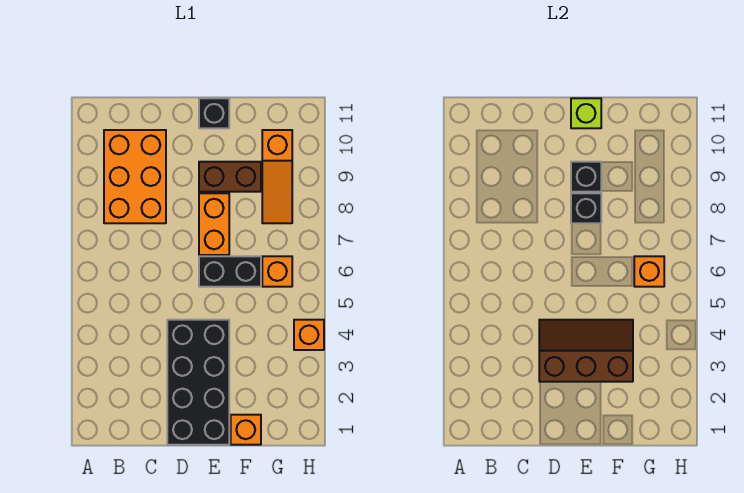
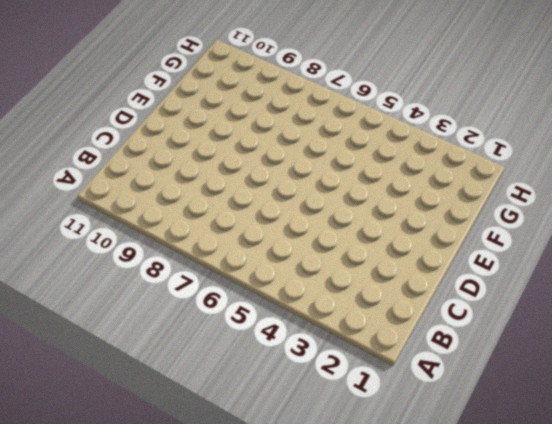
none -> orange brick B8:C10 level 1
none -> black brick D1:E4 level 1
none -> black brick E6:F6 level 1

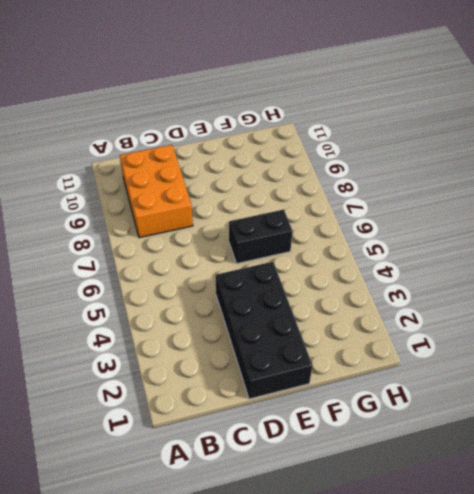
none -> orange brick E7:E8 level 1
none -> brown brick E9:F9 level 1
none -> black brick E11 level 1

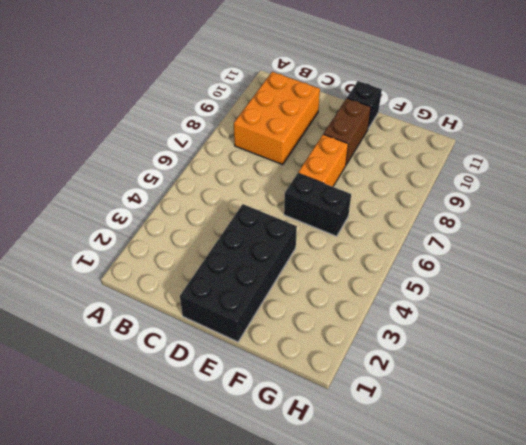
brown brick E9:E10 level 1 -> brown brick E9:F9 level 1
none -> orange brick F1 level 1
none -> orange brick G6 level 1
none -> orange slope G8:G10 level 1 top 10

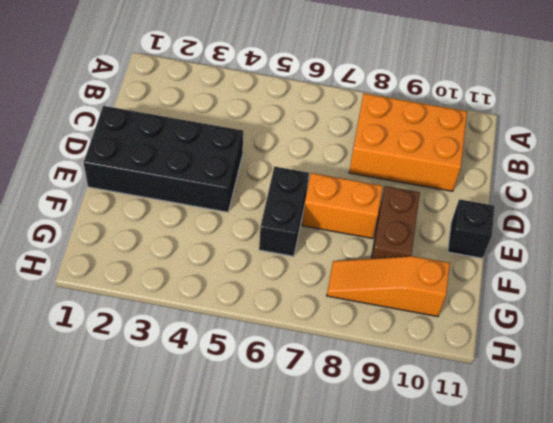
none -> orange brick F1 level 1
none -> orange brick G6 level 1
none -> orange brick H4 level 1

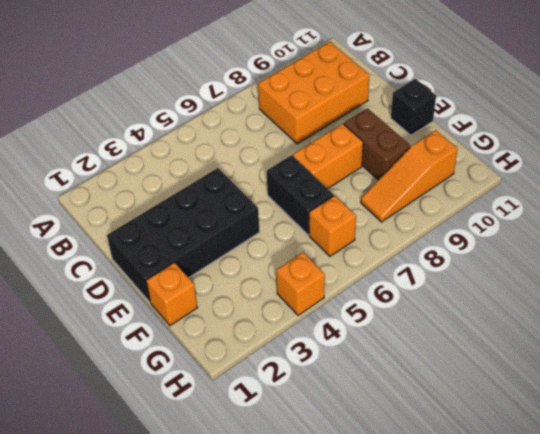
none -> brown slope D3:F4 level 2 top 3
none -> black brick E8 level 2
none -> black brick E9 level 2

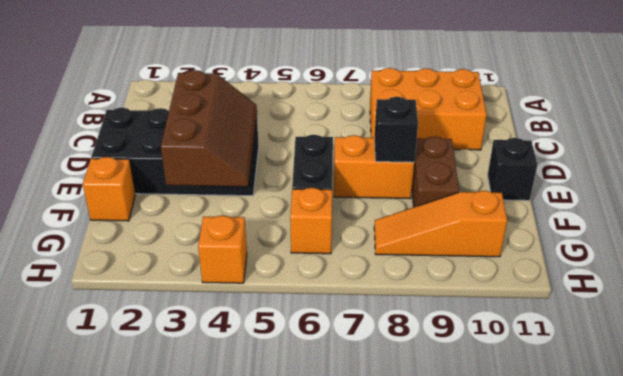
none -> black brick E9 level 2
none -> lime brick E11 level 2
none -> orange brick G6 level 2

